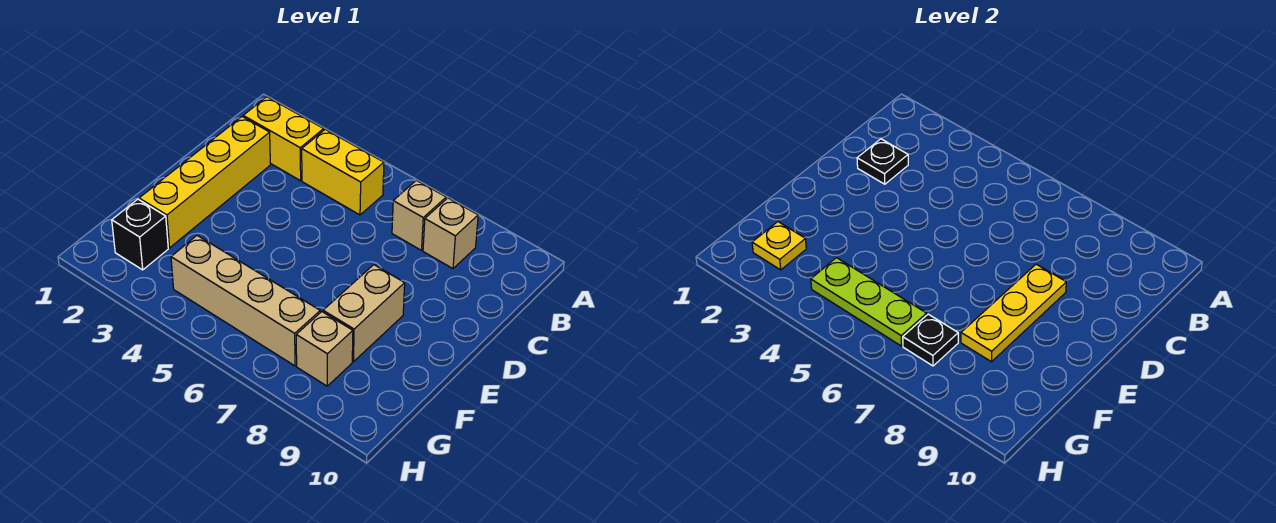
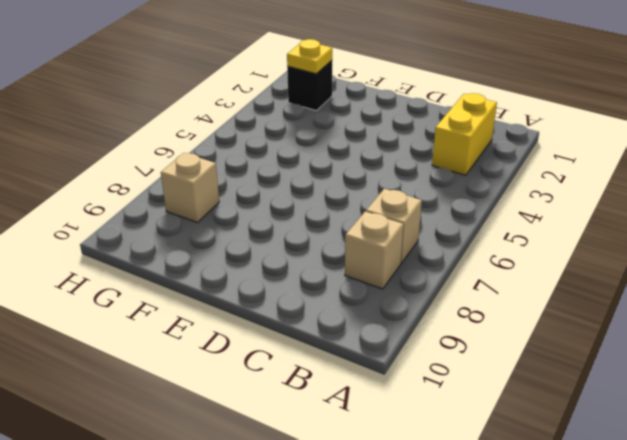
none -> yellow brick B4:B5 level 1
none -> yellow brick C2:F2 level 1
none -> tan brick E8:F8 level 1

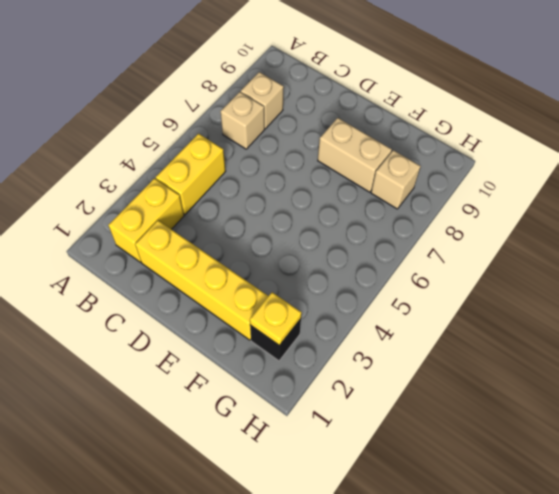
none -> tan brick G4:G7 level 1
none -> black plate C2 level 2
none -> yellow plate D8:F8 level 2

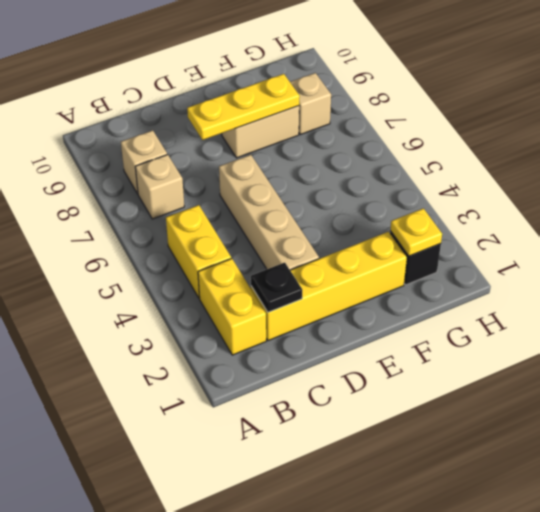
tan brick D3:D6 level 1 -> tan brick G4:G7 level 1
none -> lime plate G4:G6 level 2
none -> black plate G7 level 2

